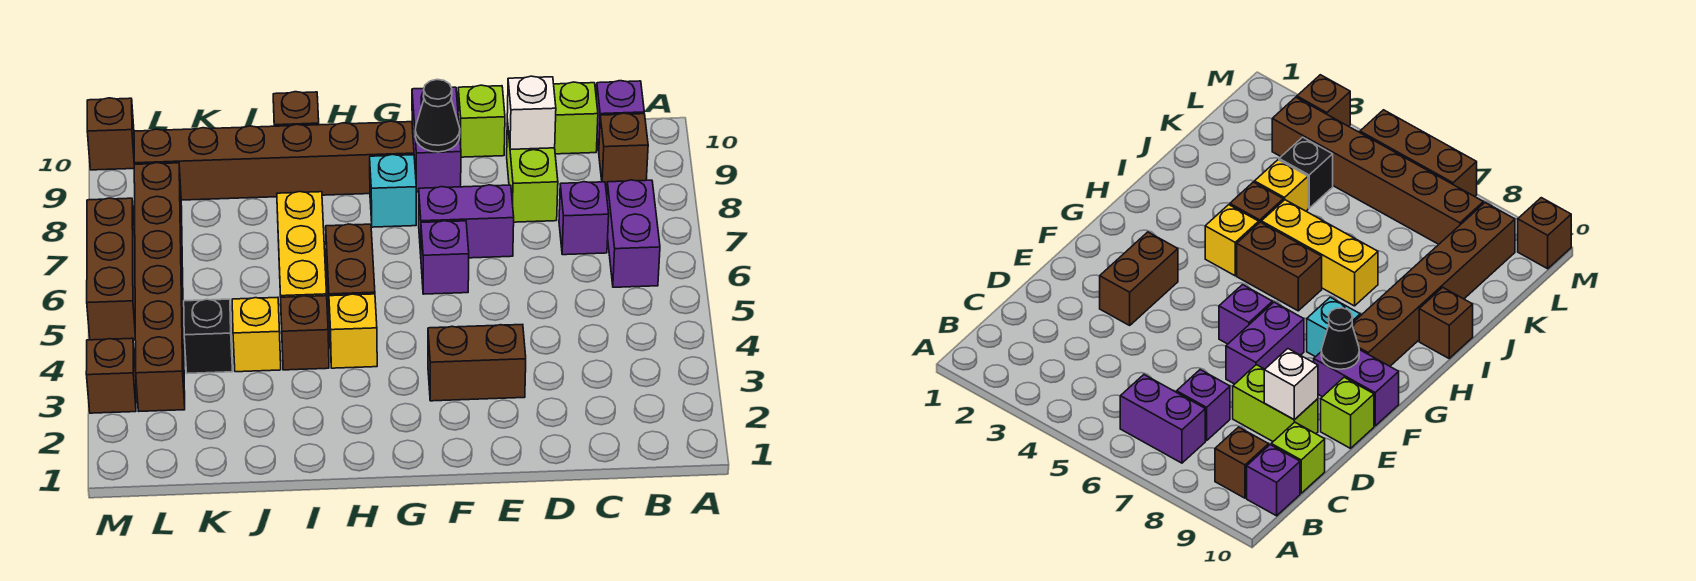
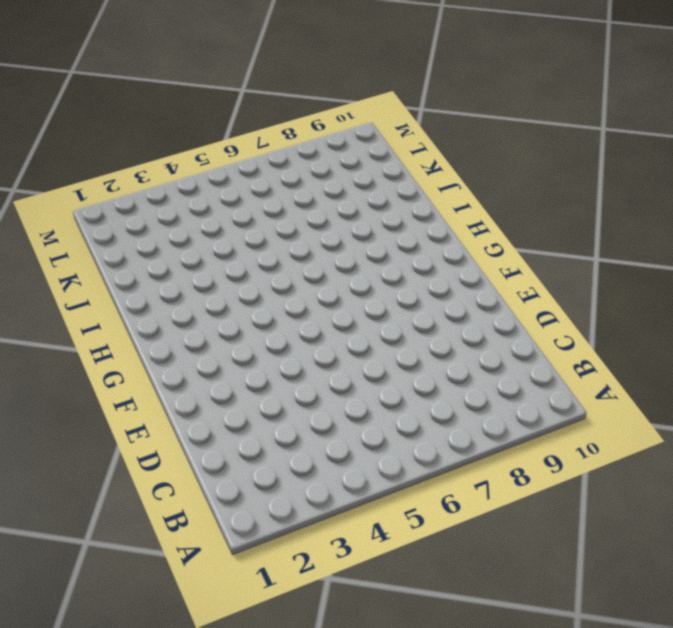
none -> purple brick B6:B7 level 1
none -> brown brick B9 level 1
none -> purple brick B10 level 1

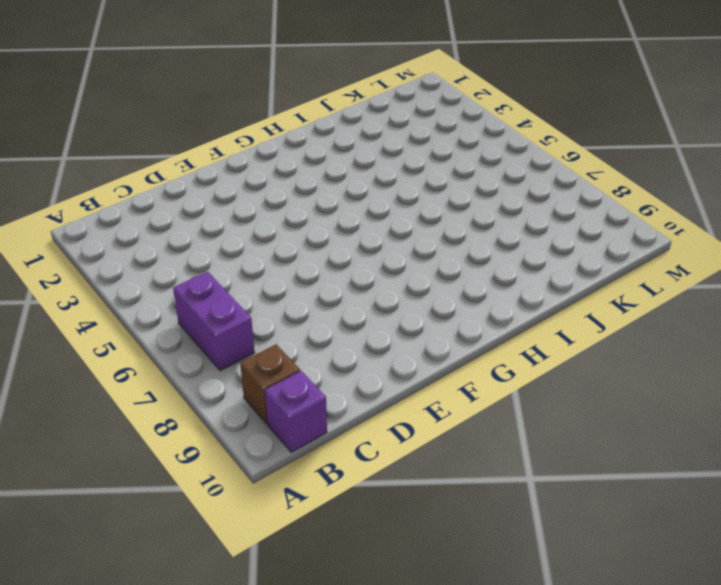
none -> purple brick C7 level 1
none -> lime brick C10 level 1
none -> lime brick D8:D9 level 1

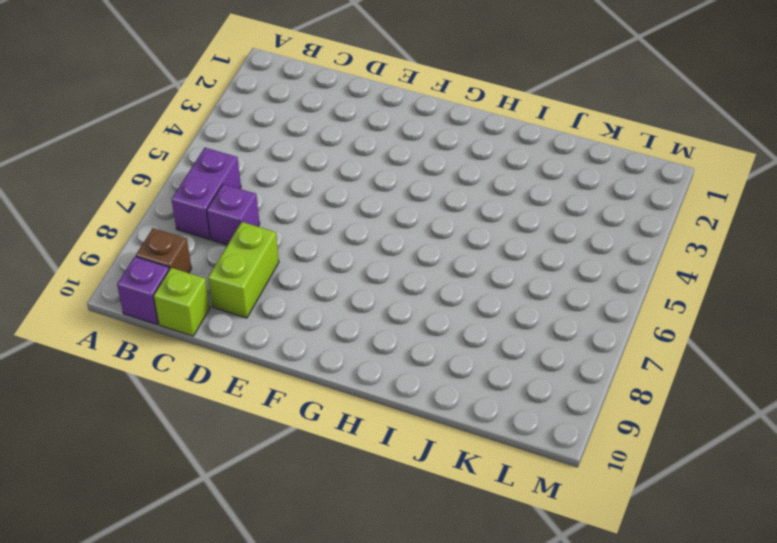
none -> brown brick E3:F3 level 1
none -> purple brick E7:F7 level 1
none -> lime brick E10 level 1

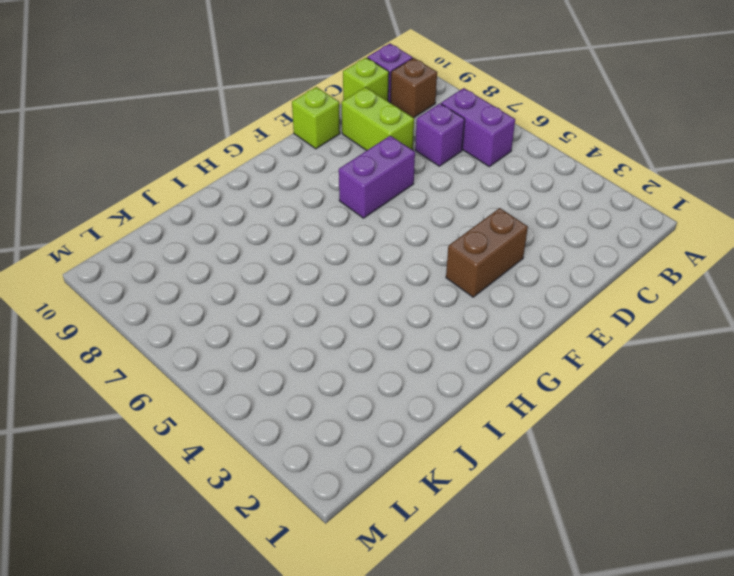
none -> purple brick F6 level 1
none -> purple brick F9:F10 level 1
none -> cyan brick G8 level 1

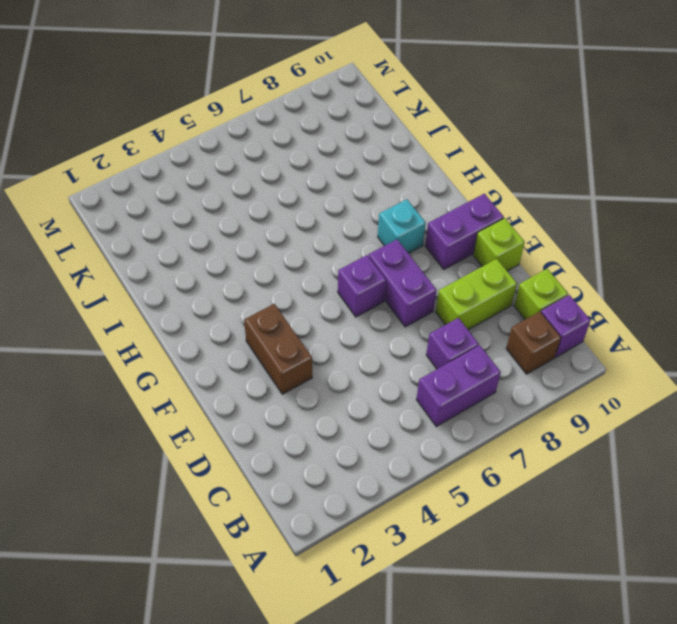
none -> brown brick G9:L9 level 1
none -> yellow brick H4 level 1
none -> brown brick H5:H6 level 1

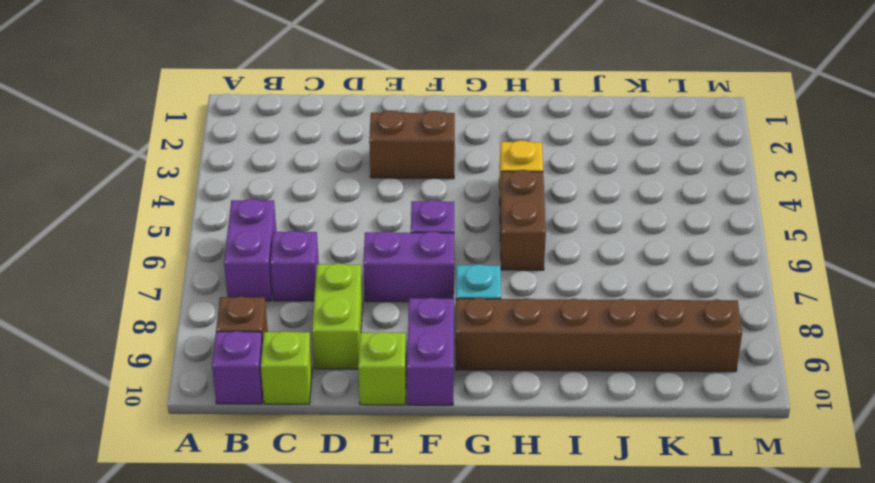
none -> brown brick I4 level 1
none -> yellow brick I5:I7 level 1
none -> brown brick I10 level 1

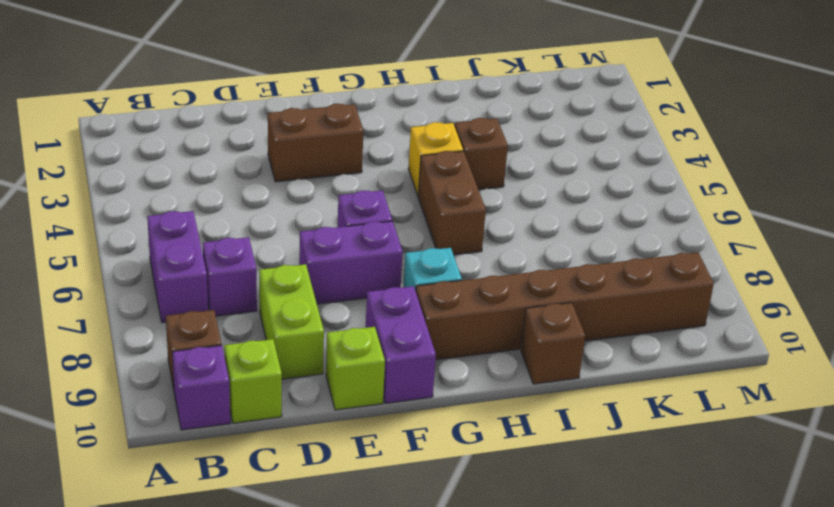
none -> yellow brick I5:I7 level 1
none -> yellow brick J4 level 1
none -> black brick K4 level 1

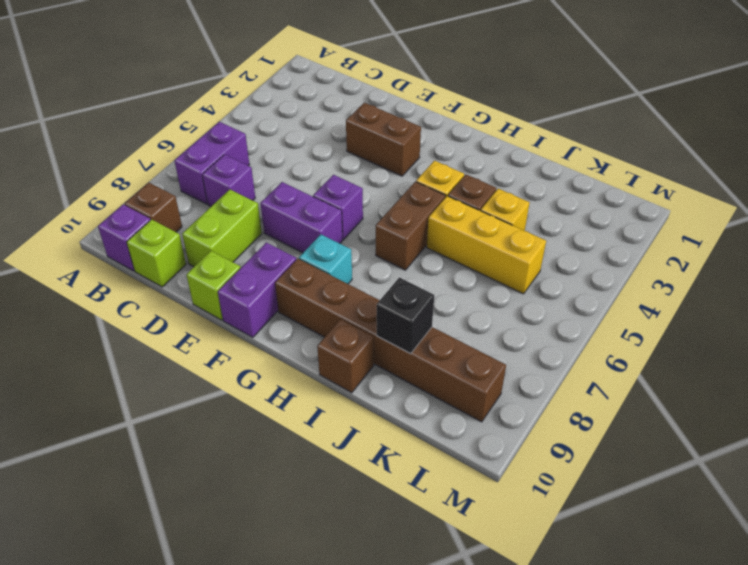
yellow brick I5:K5 level 1 -> yellow brick I5:I7 level 1
black brick J9 level 2 -> black brick K4 level 1
none -> brown brick L3:L8 level 1
none -> brown brick M3 level 1
none -> brown brick M5:M7 level 1

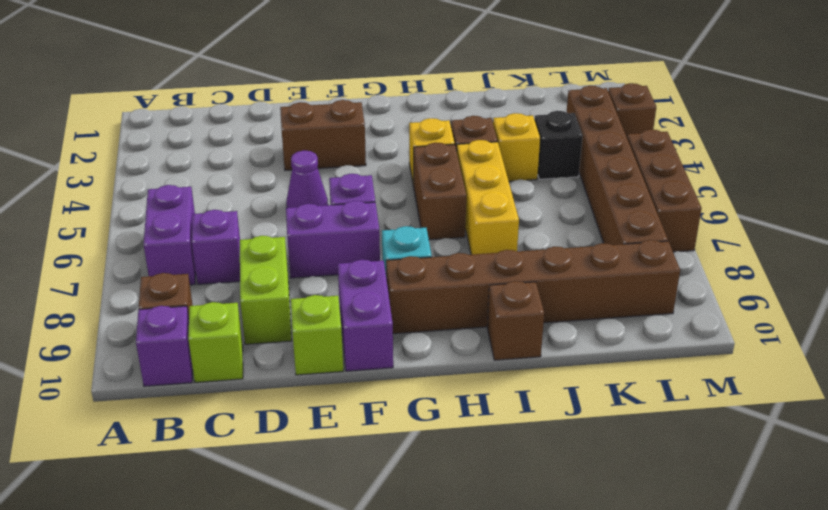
purple cone E5 level 1 -> none
none -> brown brick M10 level 1
none -> white brick D9 level 2
none -> black cone F9 level 2

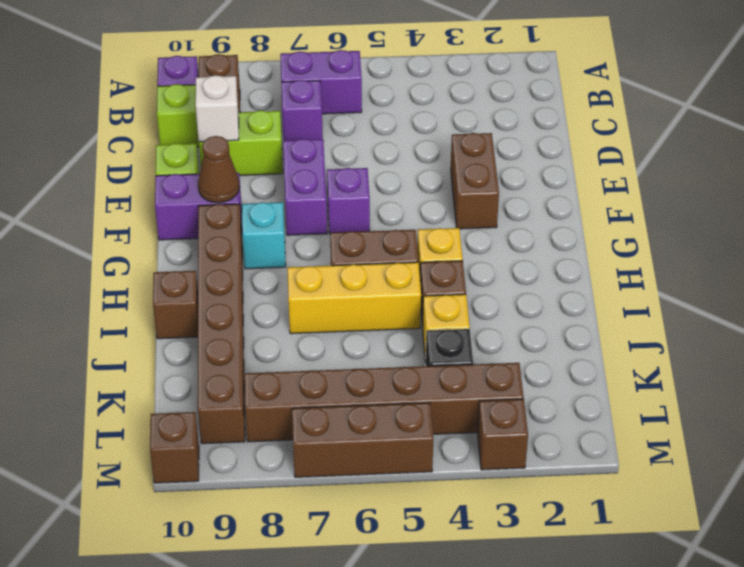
brown cone F9 level 2 -> black cone F9 level 2

